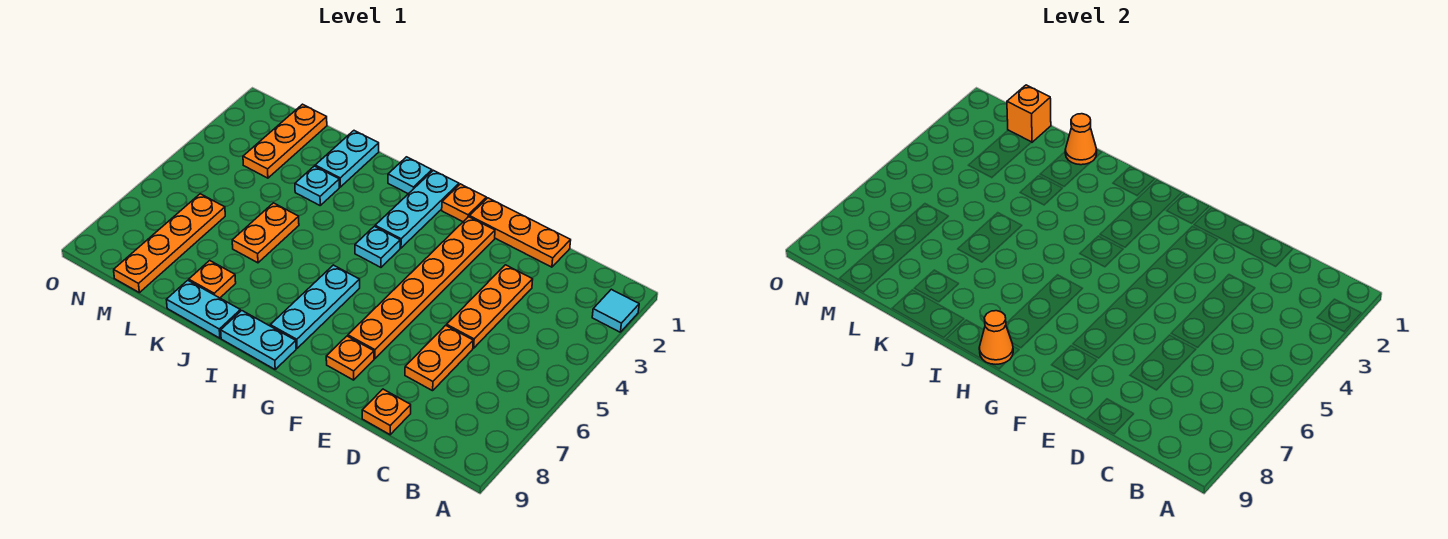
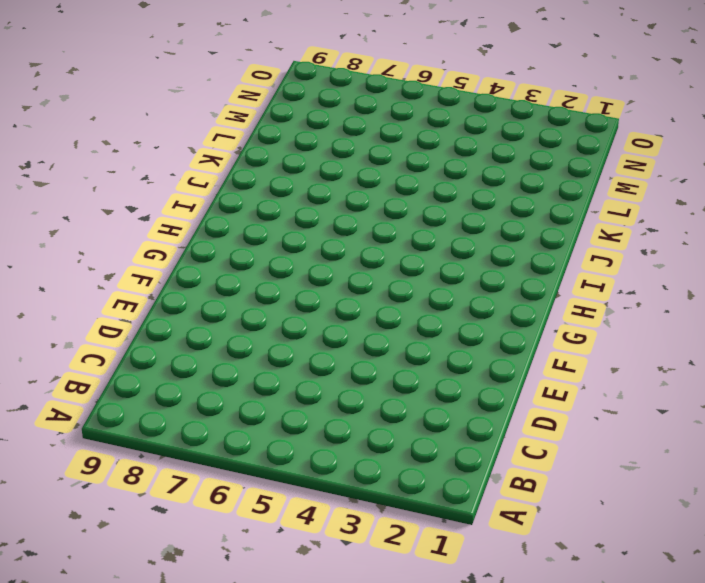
none -> cyan tile A2 level 1
none -> orange plate D1:F1 level 1
none -> orange plate D3:D5 level 1

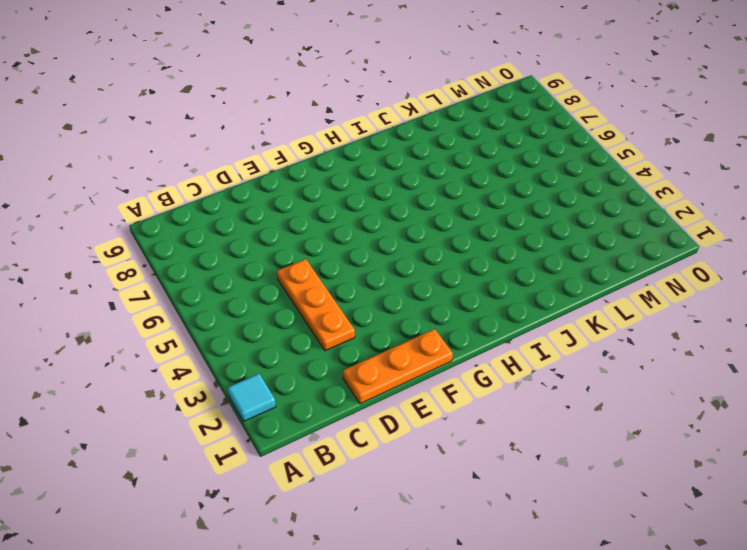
none -> orange plate D6:D7 level 1
none -> orange plate D9 level 1
none -> orange plate F2:F7 level 1

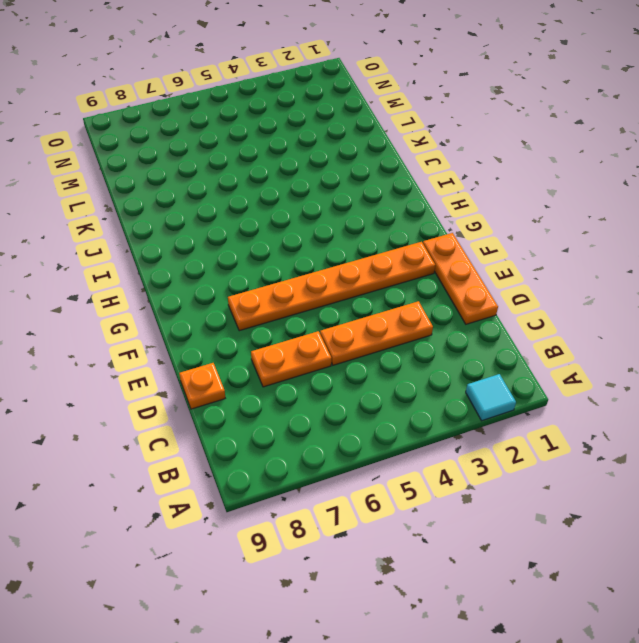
none -> orange plate F8 level 1
none -> orange plate G1 level 1
none -> cyan plate H1:H3 level 1

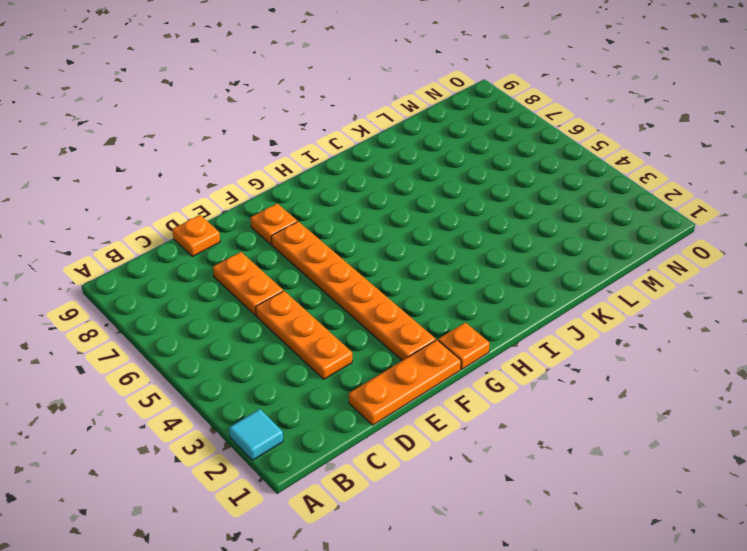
none -> cyan plate H1:H3 level 1
none -> cyan plate H4 level 1
none -> cyan plate H6:H8 level 1

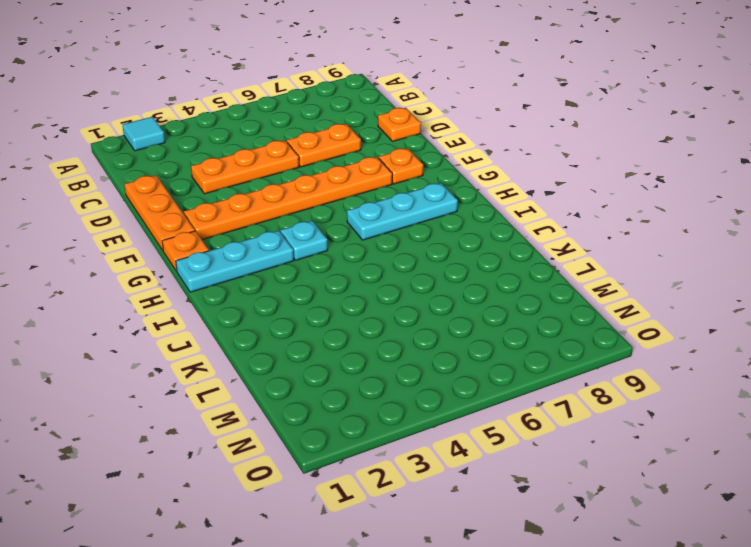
none -> cyan plate H9:I9 level 1
none -> cyan plate I1 level 1
none -> cyan plate J9:K9 level 1

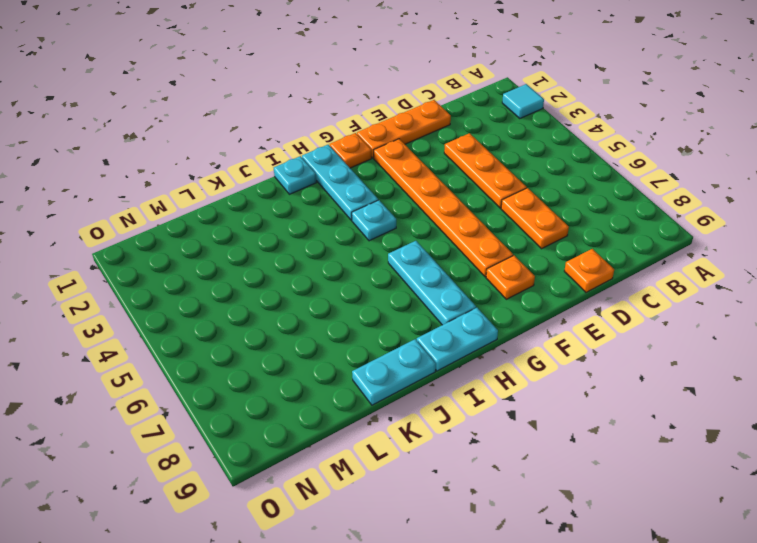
none -> cyan plate K1:K2 level 1
none -> cyan plate K3 level 1
none -> orange plate K5:K6 level 1

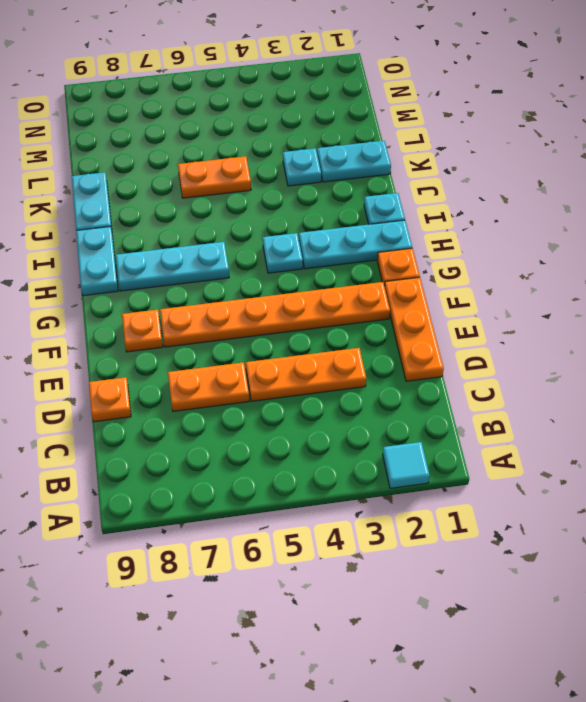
none -> orange plate K8 level 1
none -> orange plate M1:M3 level 1
none -> orange plate M6:M9 level 1

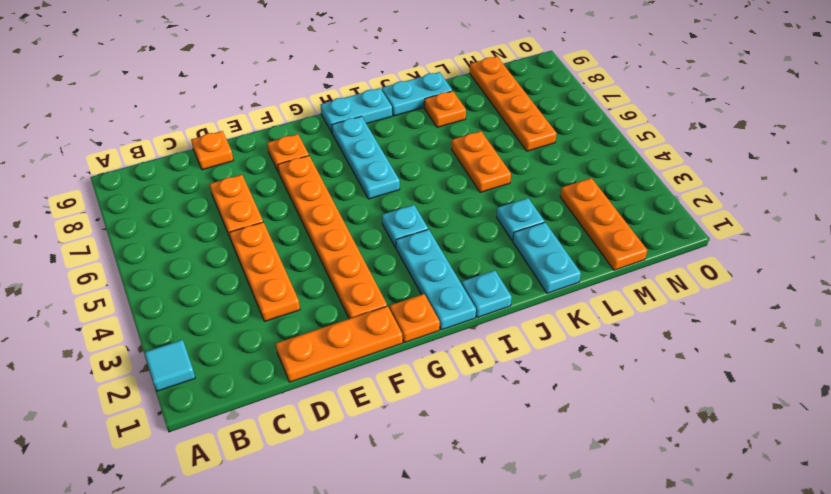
none -> orange cone H9 level 2
none -> orange cone K1 level 2
none -> orange brick M1 level 2

